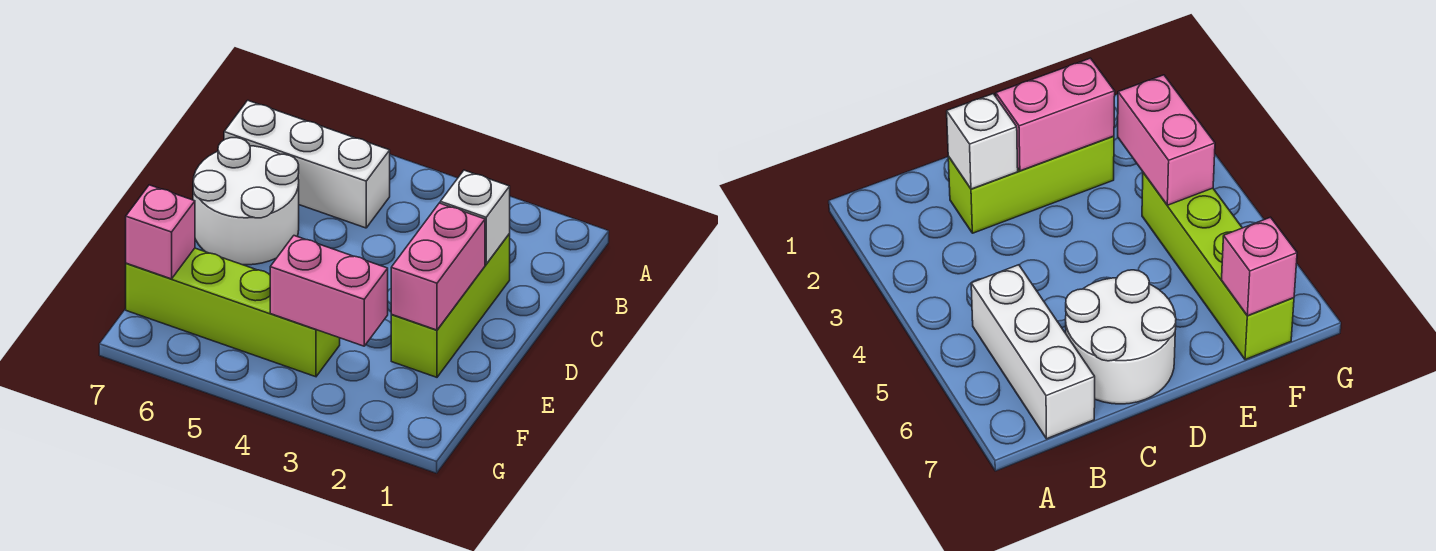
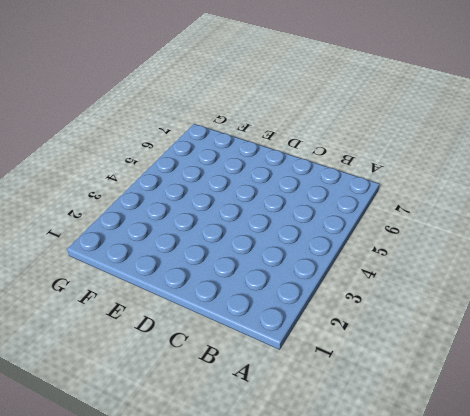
none -> white brick B5:B7 level 1
none -> lime brick C2:E2 level 1

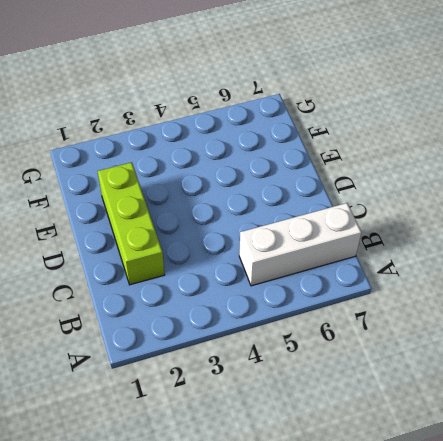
none -> white round brick C6:D7 level 1
none -> lime brick F4:F7 level 1

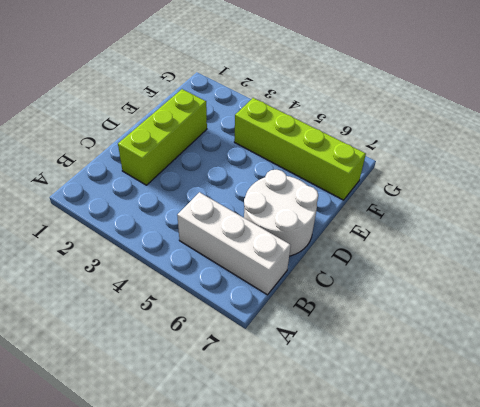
none -> white brick C2 level 2
none -> pink brick D2:E2 level 2

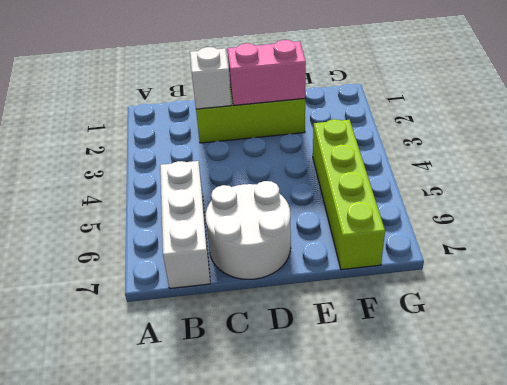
none -> pink brick F3:F4 level 2
none -> pink brick F7 level 2

